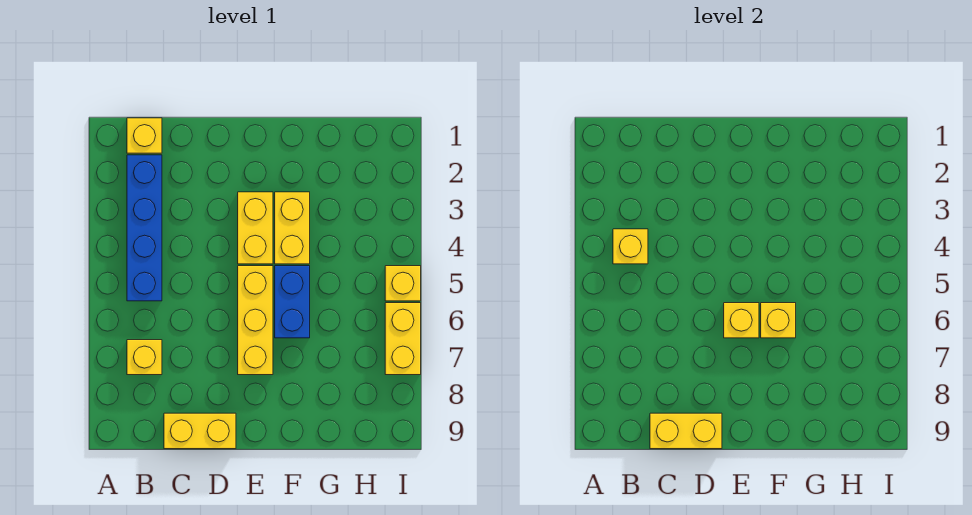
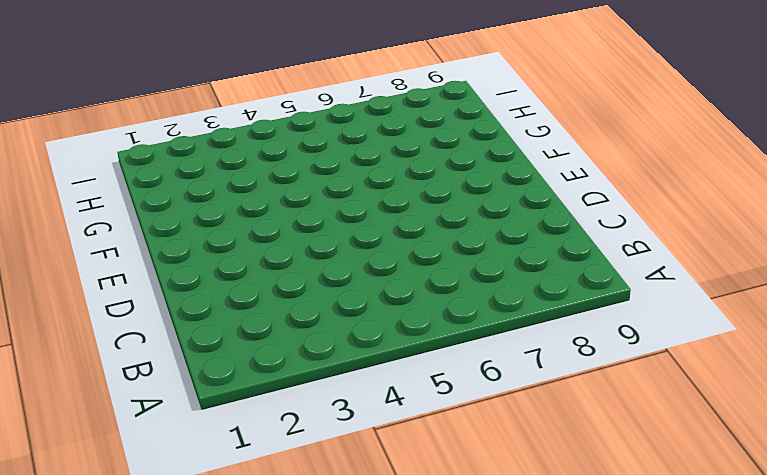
none -> yellow brick B1 level 1
none -> blue brick B2:B5 level 1
none -> yellow brick B7 level 1

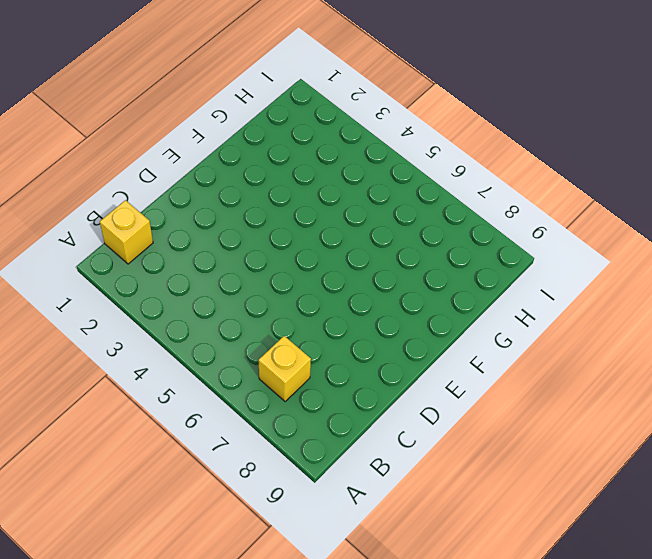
none -> blue brick B2:B5 level 1
none -> yellow brick C9:D9 level 1
none -> yellow brick E3:E4 level 1

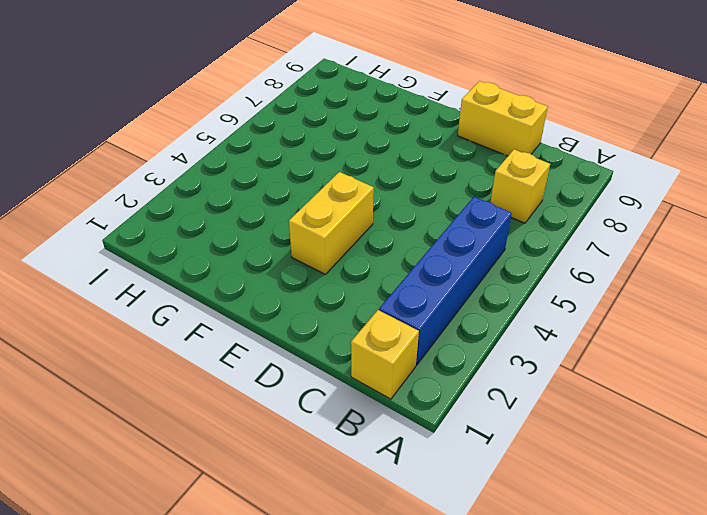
none -> yellow brick E5:E7 level 1
none -> yellow brick F3:F4 level 1
none -> blue brick F5:F6 level 1

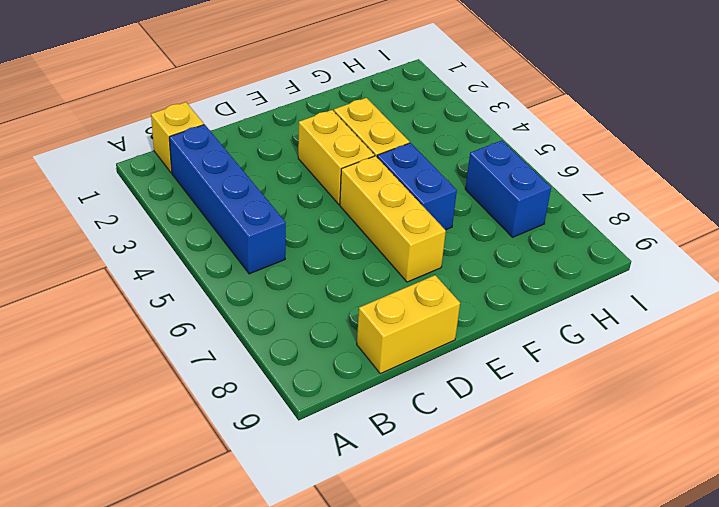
blue brick H6:H7 level 1 -> none
none -> yellow brick B7 level 1
none -> yellow brick I5 level 1
none -> yellow brick I6:I7 level 1

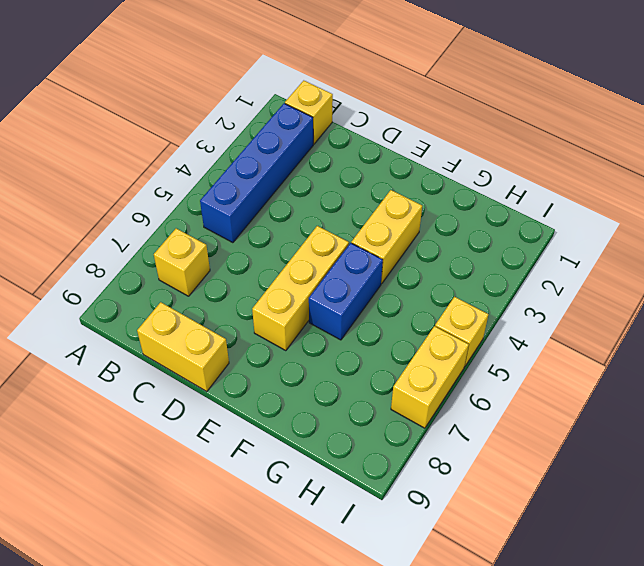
none -> yellow brick E3:E4 level 1
none -> yellow brick B4 level 2
none -> yellow brick C9:D9 level 2

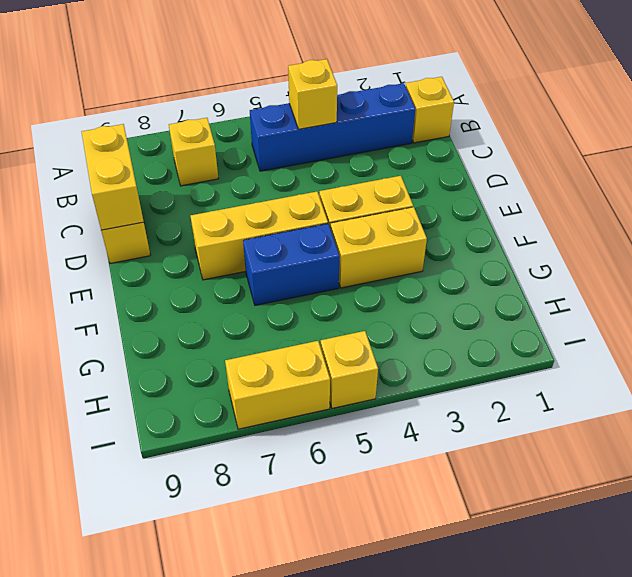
none -> yellow brick E6 level 2
none -> yellow brick F6 level 2

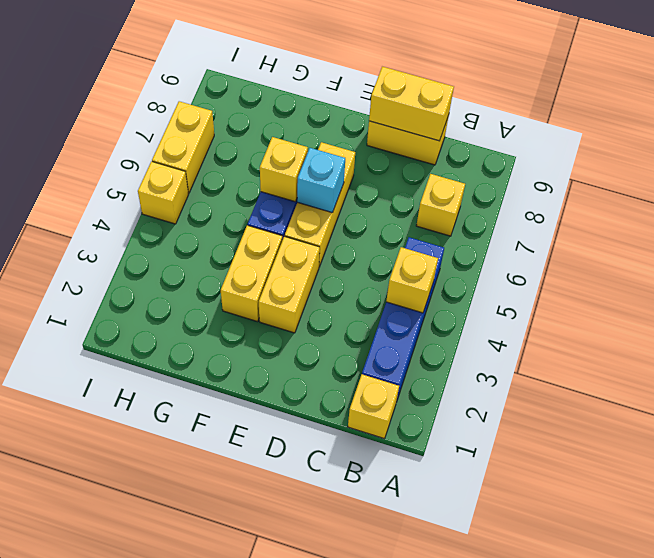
cyan brick E6 level 2 -> yellow brick E6 level 2

